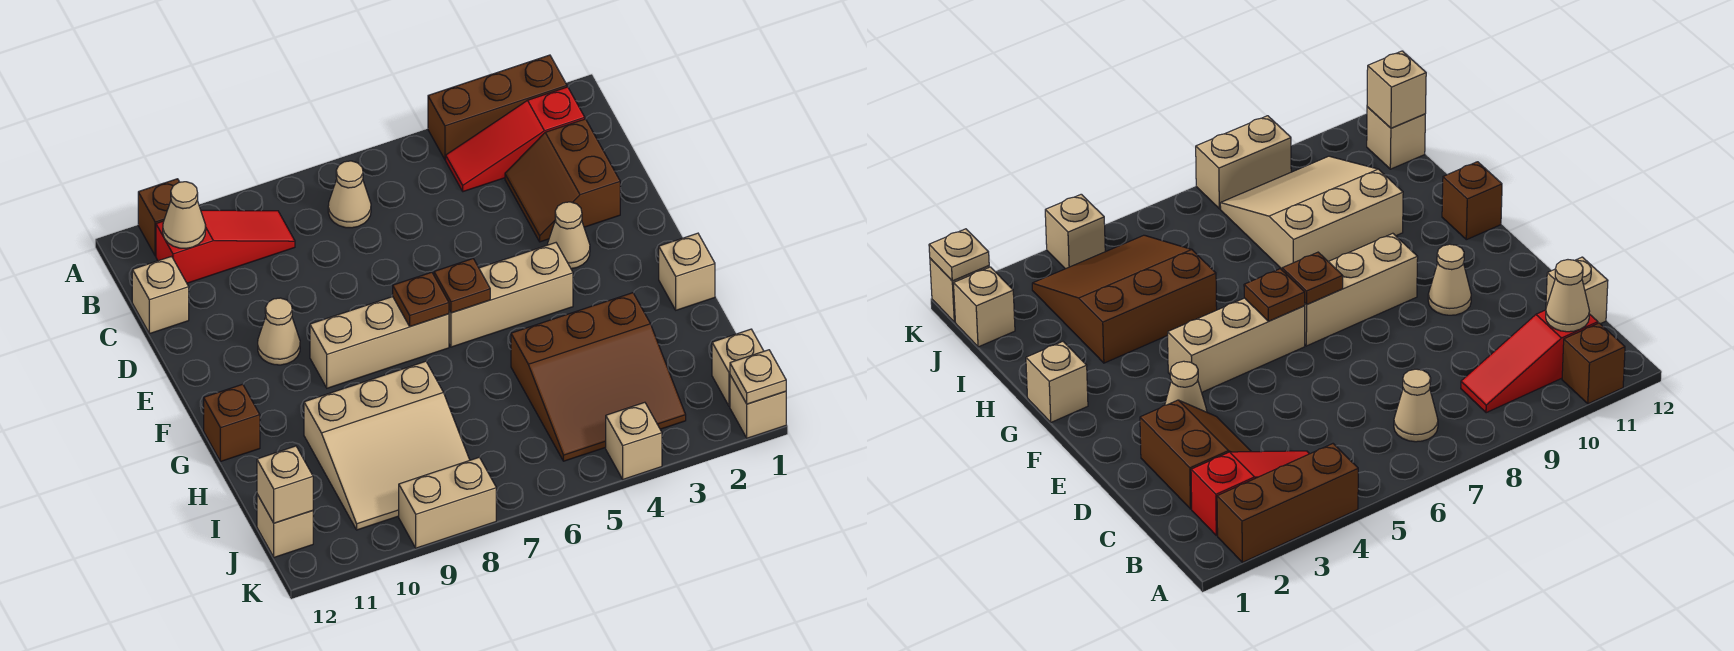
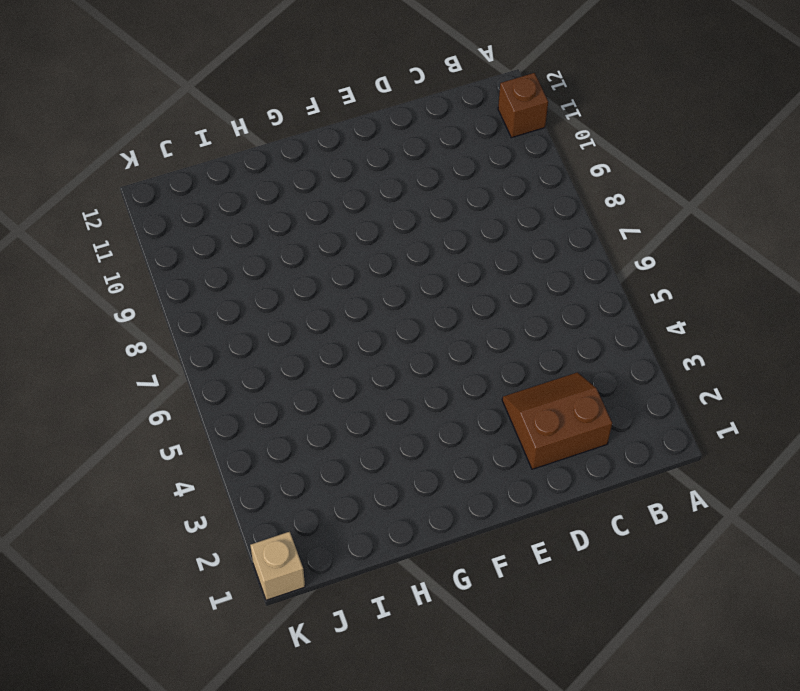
none -> brown brick A2:A4 level 1
none -> red slope B2:B4 level 1 top 2
none -> tan cone B7 level 1

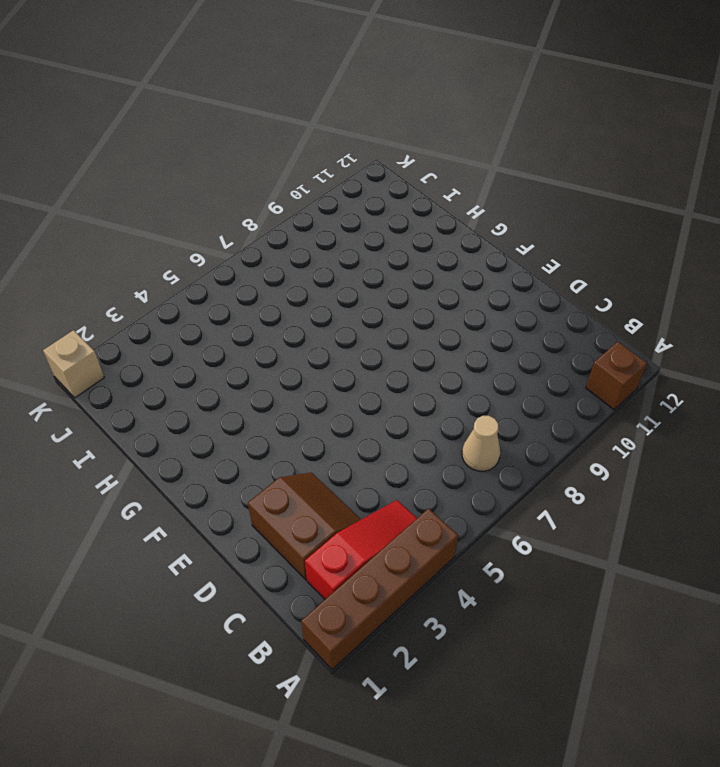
brown brick A1:A4 level 1 -> brown brick A2:A4 level 1
none -> red slope B9:B11 level 1 top 11
none -> tan brick C12 level 1
none -> tan cone E3 level 1

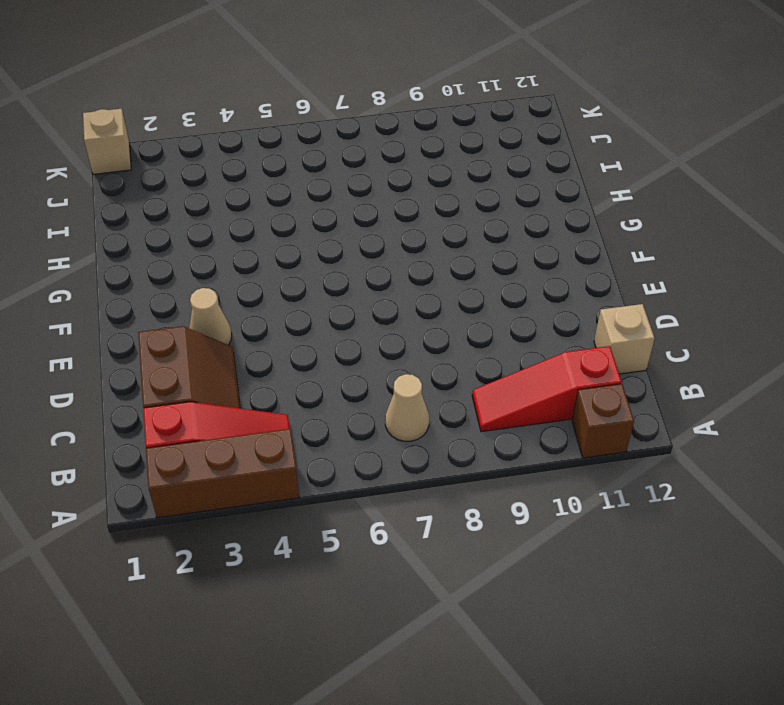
none -> tan cone E10 level 1
none -> tan brick F4:F6 level 1
none -> tan brick F7:F9 level 1

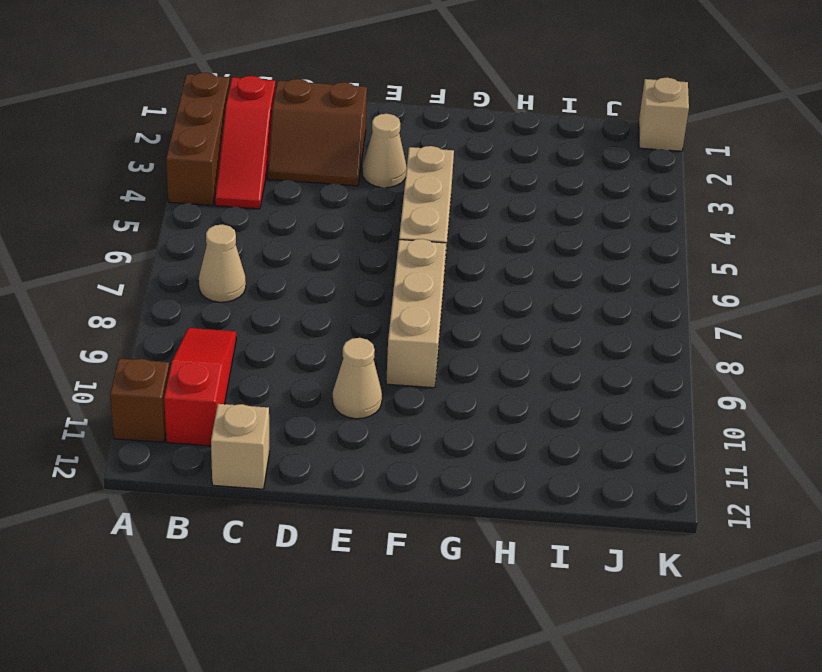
none -> tan brick G1 level 1
none -> brown brick G12 level 1
none -> brown slope H3:J5 level 1 top H

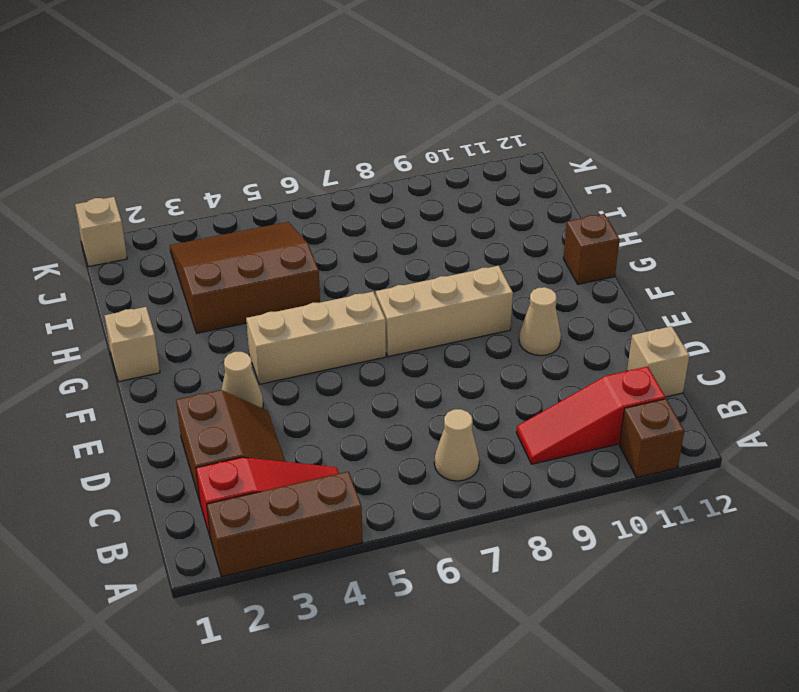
none -> tan slope H8:J10 level 1 top H
none -> tan brick J1 level 1
none -> tan brick J12 level 1

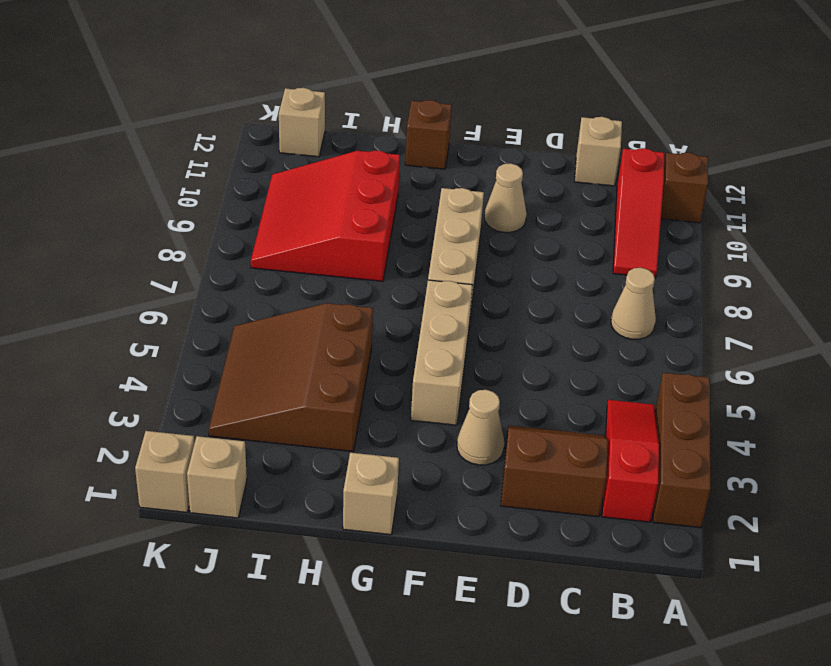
red slope H8:J10 level 1 top H -> tan slope H8:J10 level 1 top H
none -> tan brick K4 level 1
none -> tan brick K8:K9 level 1
none -> tan cone B11 level 2

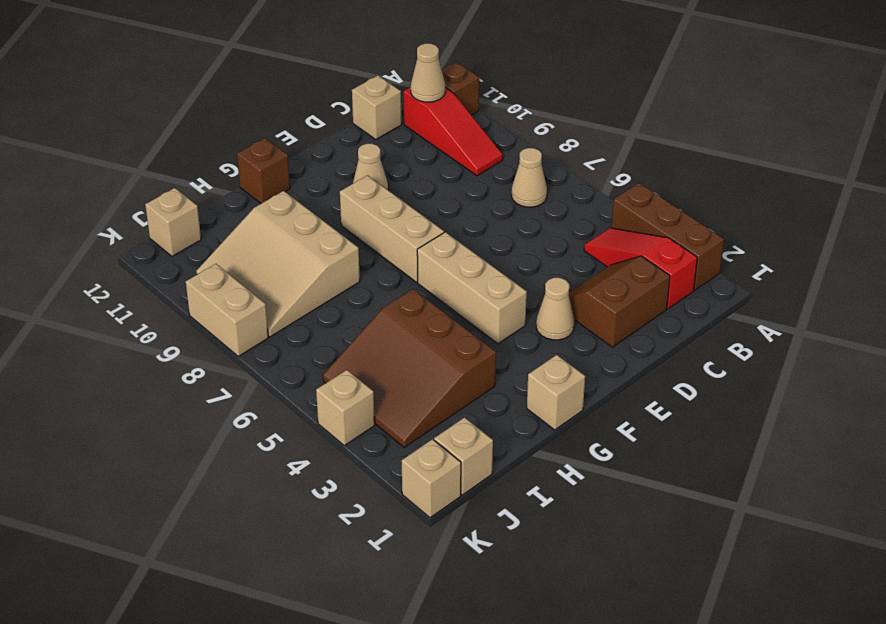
none -> brown plate F6 level 2
none -> brown plate F7 level 2
none -> tan brick J12 level 2

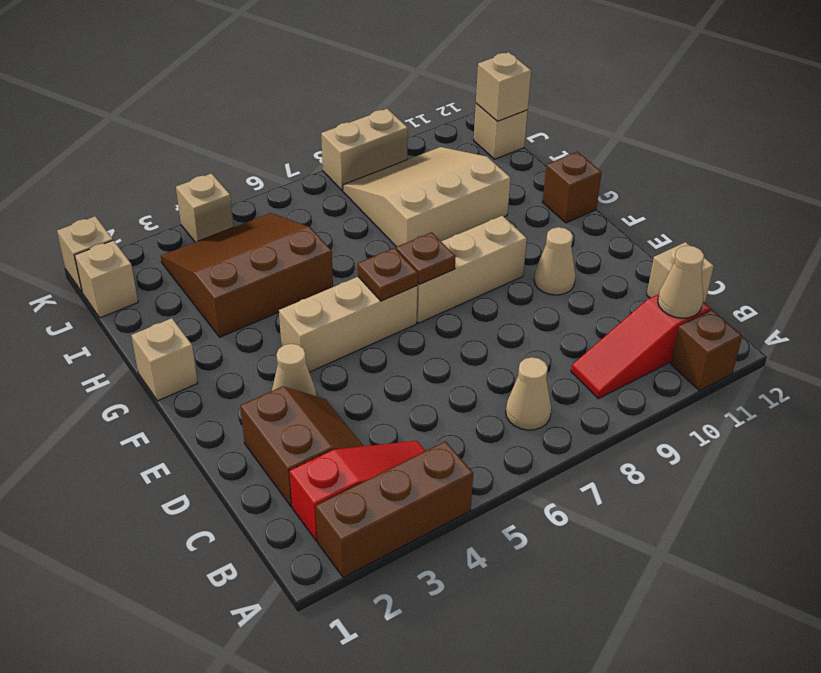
none -> tan plate K1 level 2

